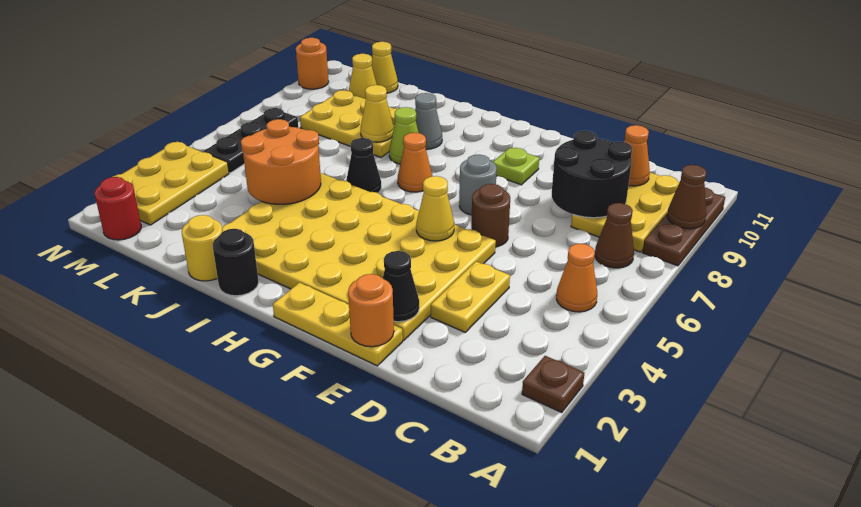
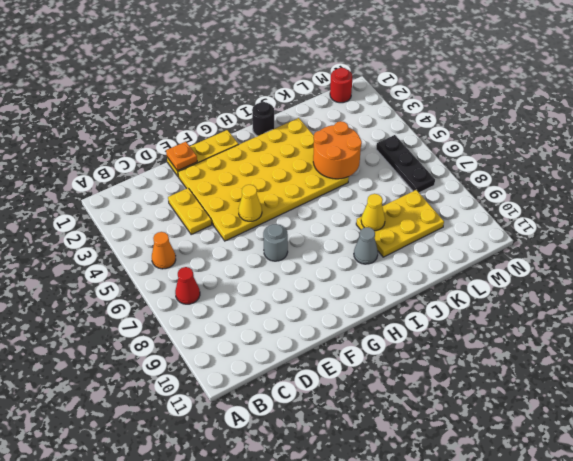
red cone B7 level 1 -> brown cone B7 level 1
orange plate E1 level 2 -> orange round brick E1 level 2
none -> brown plate A2 level 1
none -> brown plate A8:A10 level 1
none -> yellow plate B8:C10 level 1
none -> brown round brick E6 level 1

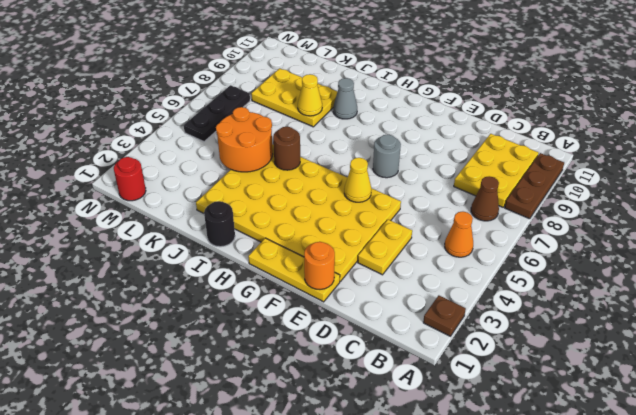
brown round brick I5 level 2 -> brown round brick E6 level 1
none -> lime plate F9 level 1
none -> orange cone H7 level 1
none -> black cone I6 level 1
none -> lime cone I8 level 1

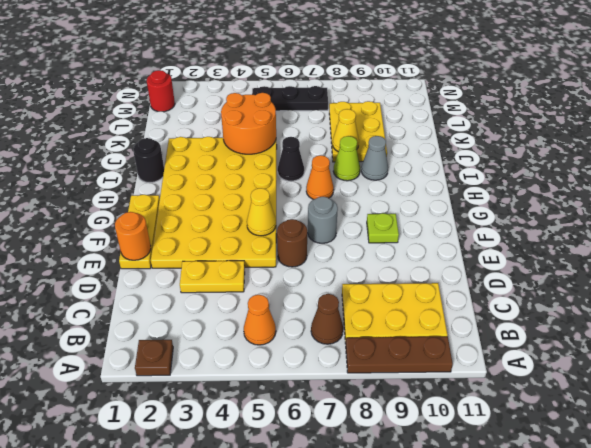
none -> yellow round brick J1 level 1
none -> yellow cone L10 level 1
none -> yellow cone L11 level 1
none -> yellow plate M2:N4 level 1

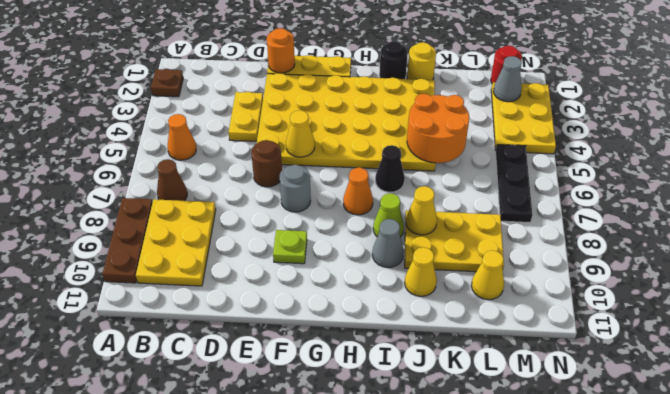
yellow cone J10 level 1 -> yellow cone L11 level 1
grey cone M2 level 2 -> none
none -> orange round brick N10 level 1
none -> brown cone A9 level 2
none -> black round brick C8:D9 level 2
none -> orange cone C10 level 2

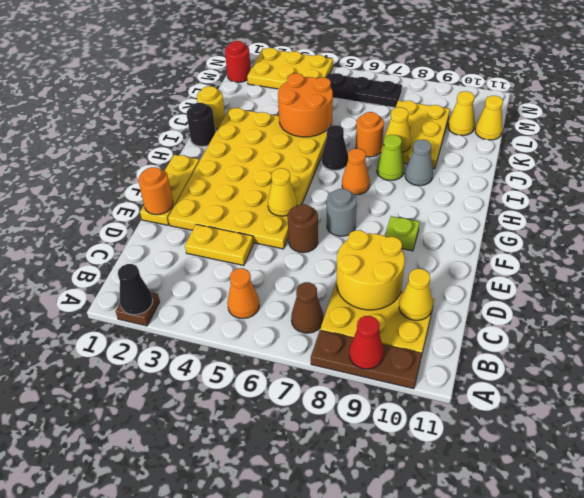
black cone A2 level 2 -> black cone E2 level 2
red cone A9 level 2 -> brown cone A9 level 2
yellow round brick C8:D9 level 2 -> black round brick C8:D9 level 2
yellow cone C10 level 2 -> orange cone C10 level 2
orange round brick J7 level 1 -> orange round brick N10 level 1

